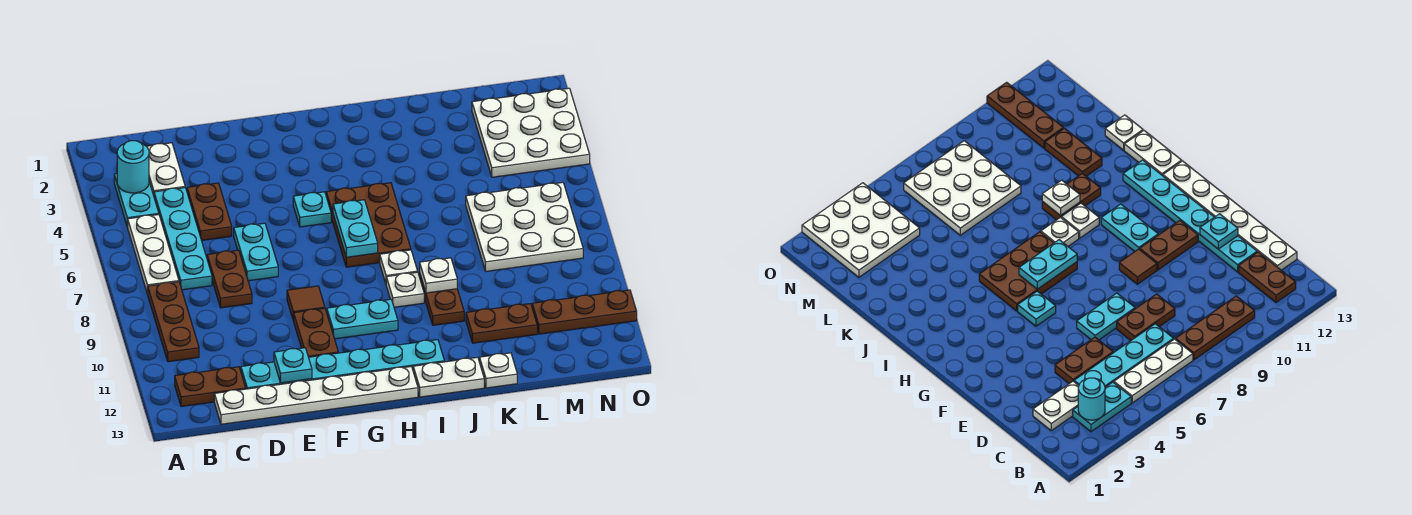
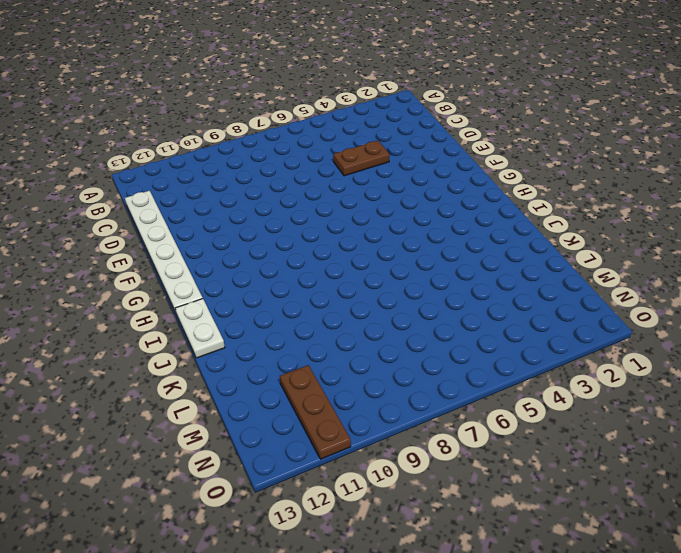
none -> cyan plate B3:B4 level 1
none -> white plate B5:B7 level 1
none -> brown plate B8:B10 level 1

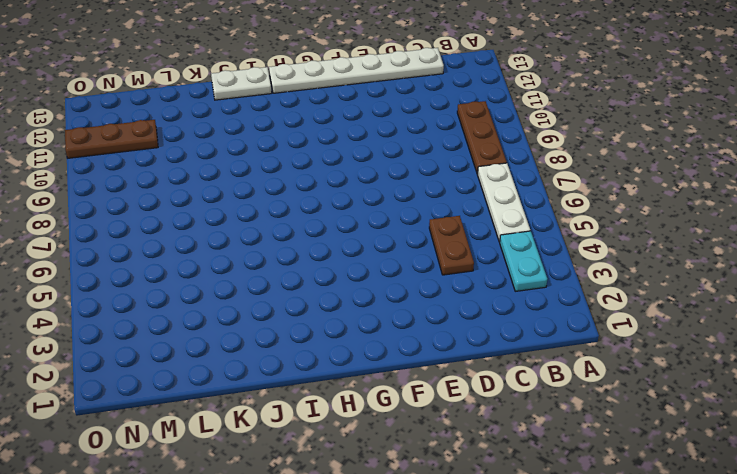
none -> brown plate B12:C12 level 1
none -> white plate C2:C3 level 1
none -> cyan plate C4:C7 level 1

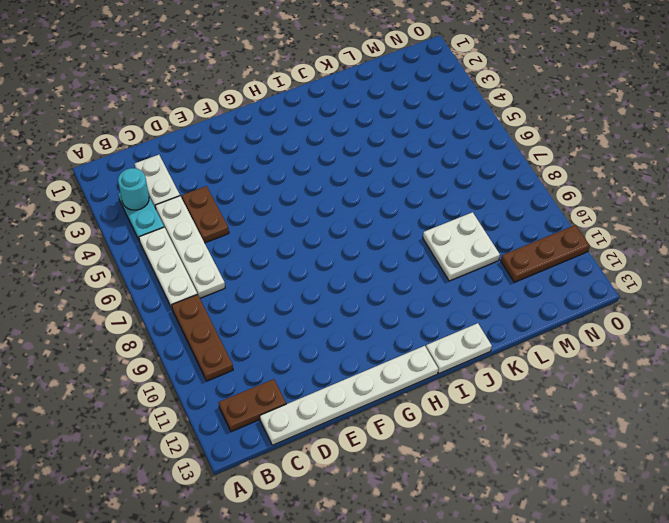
white plate C4:C7 level 1 -> cyan plate C4:C7 level 1
white plate K9:L10 level 1 -> none
none -> brown plate D7:D8 level 1
none -> cyan plate D12:I12 level 1
none -> cyan plate E6:E7 level 1

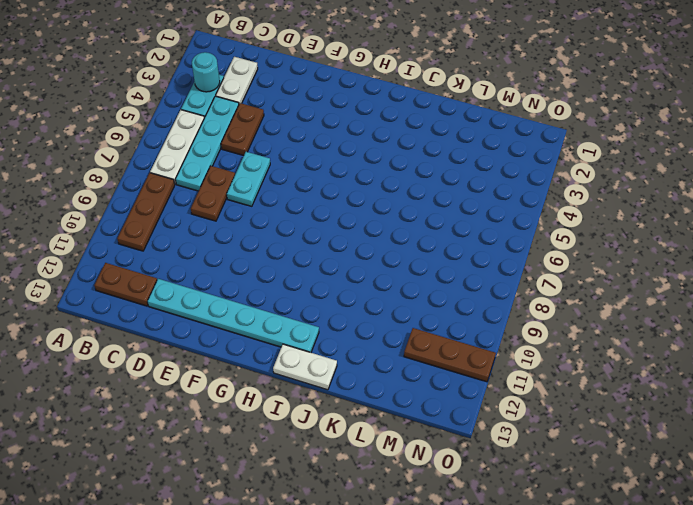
none -> white plate C13:H13 level 1
none -> brown tile F9 level 1
none -> brown plate F10:F11 level 1

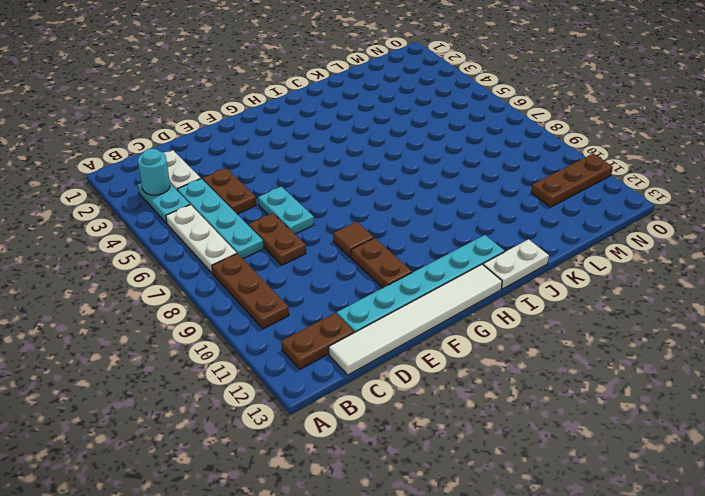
white tile C13:H13 level 1 -> white plate C13:H13 level 1
none -> cyan plate G5 level 1
none -> cyan plate G10:H10 level 1
none -> brown plate H5:I7 level 1

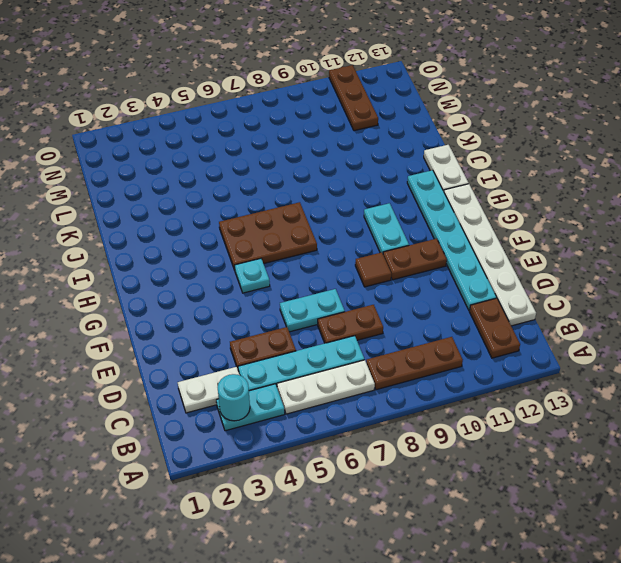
none -> white plate I8 level 1
none -> white plate I9 level 1
none -> brown plate J9:J10 level 1

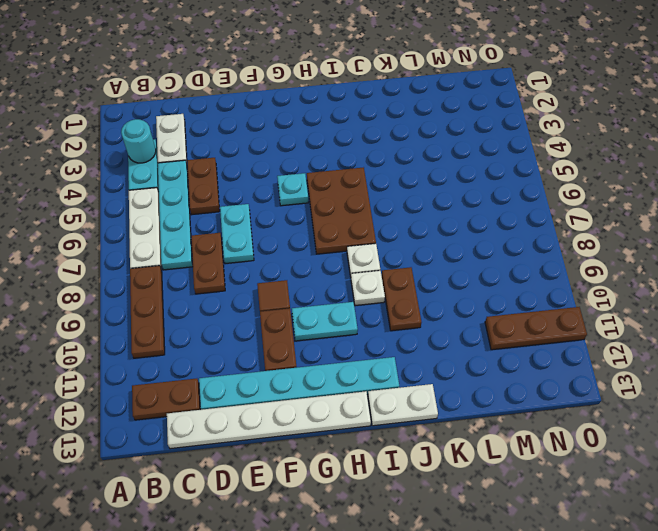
none -> brown plate K11:L11 level 1
none -> white plate K13 level 1
none -> white plate L6:N8 level 1

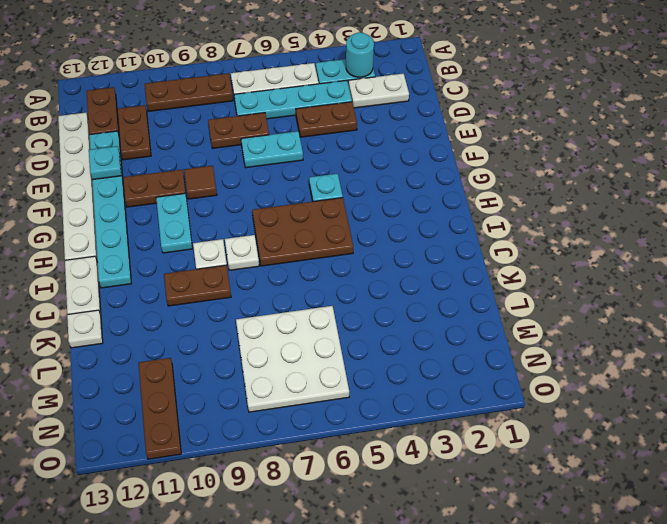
brown plate C11:D11 level 1 -> brown plate K11:L11 level 1
none -> white plate M2:O4 level 1
none -> cyan plate H6:H7 level 2
none -> white plate J9 level 2

